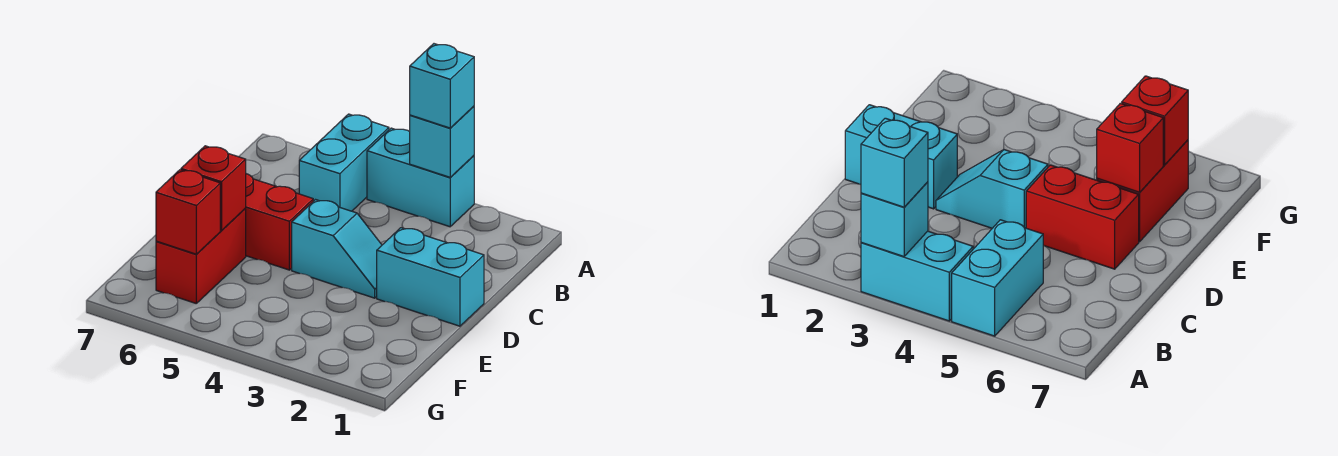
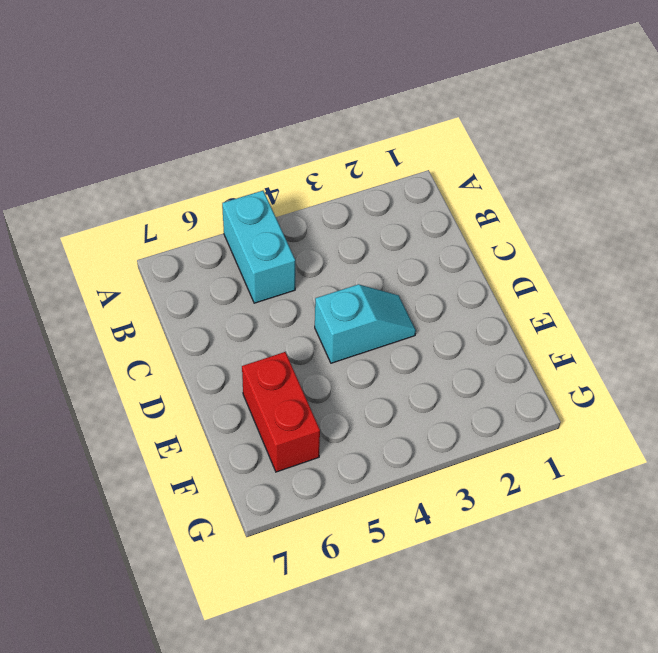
none -> cyan brick A3:A4 level 1
none -> cyan brick D1:D2 level 1

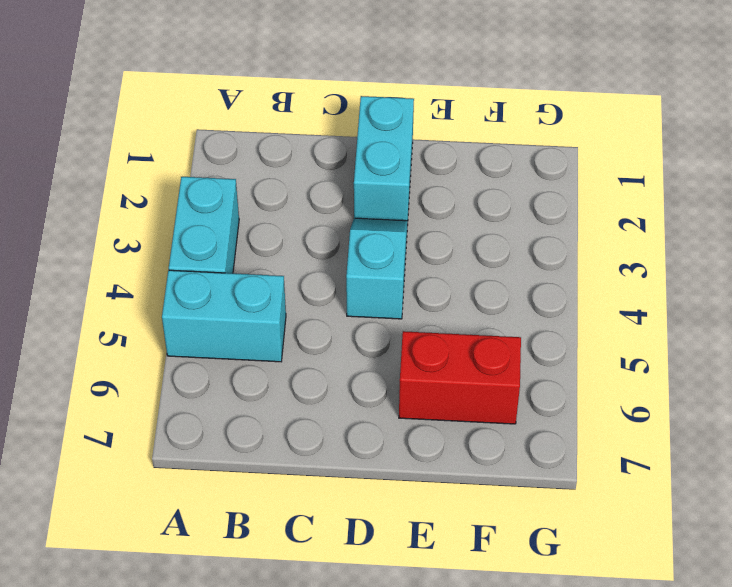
none -> red brick D5:D6 level 1
none -> cyan brick A3 level 2

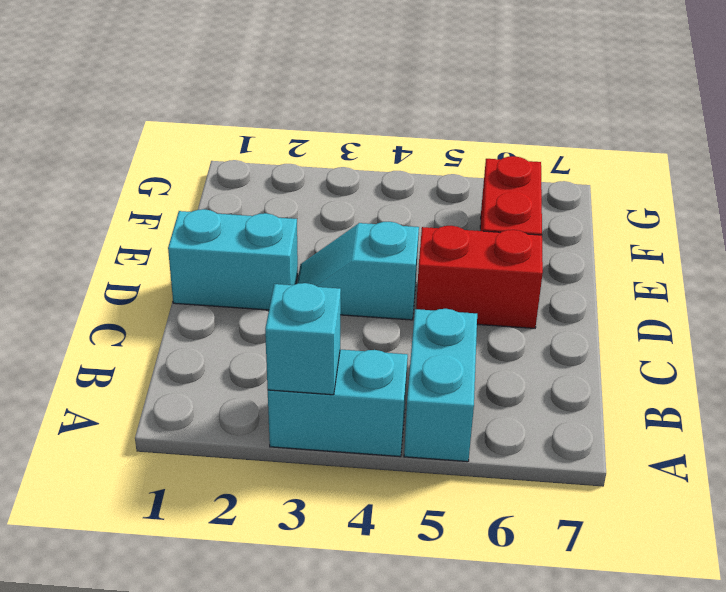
none -> red brick E6 level 2
none -> red brick F6 level 2

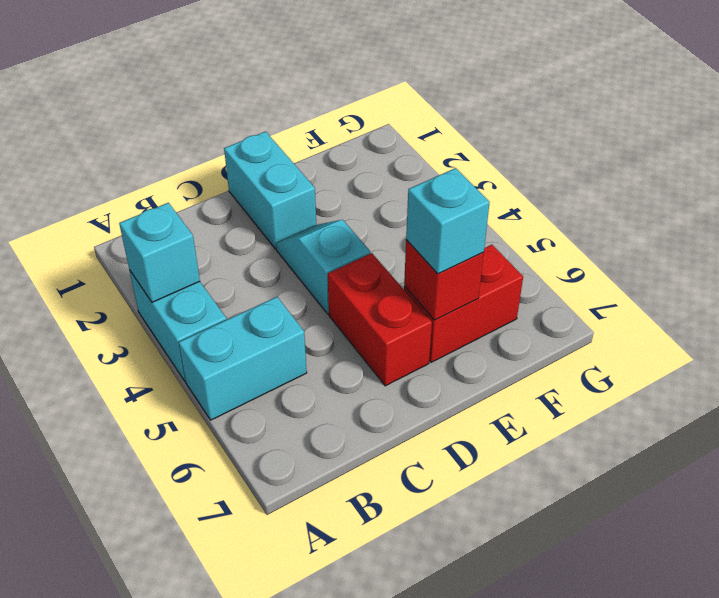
cyan brick E6 level 3 -> cyan brick A3 level 3
none -> red brick F6 level 2

